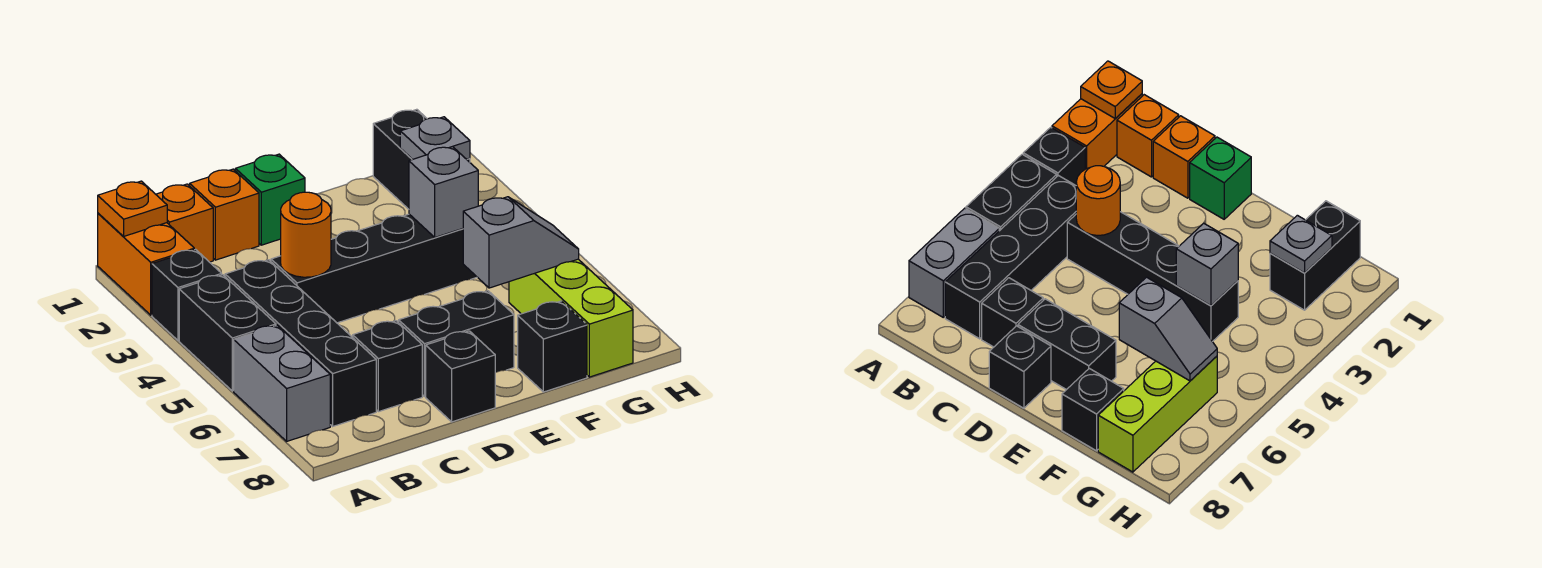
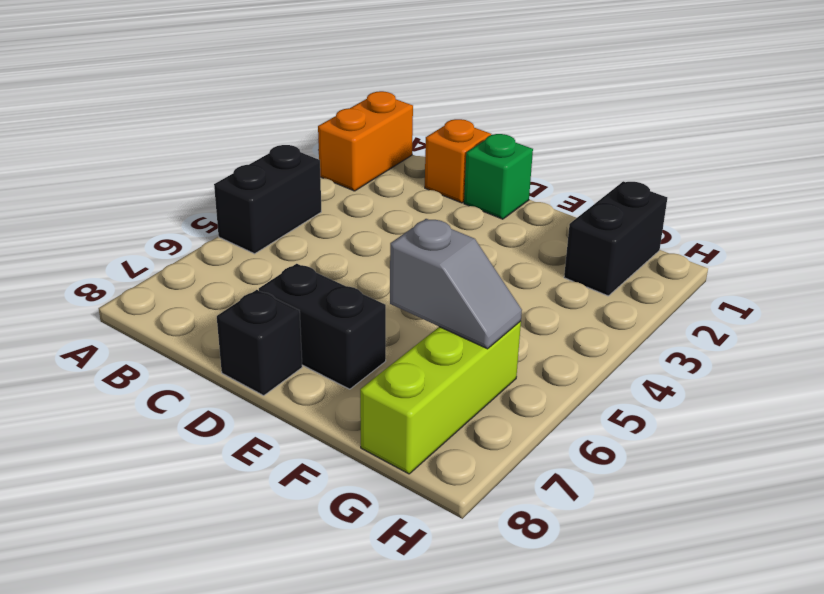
none -> black brick A3 level 1
none -> grey brick A6:A7 level 1
none -> orange brick B1 level 1

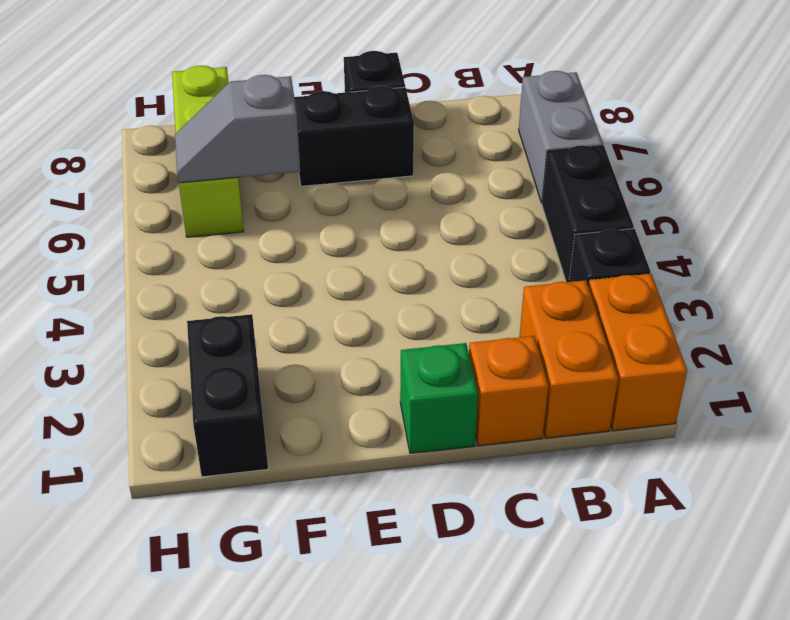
orange brick B1:B2 level 1 -> orange brick B1 level 1
none -> black brick B4:B7 level 1
none -> black brick C4:F4 level 1
none -> black brick C7 level 1

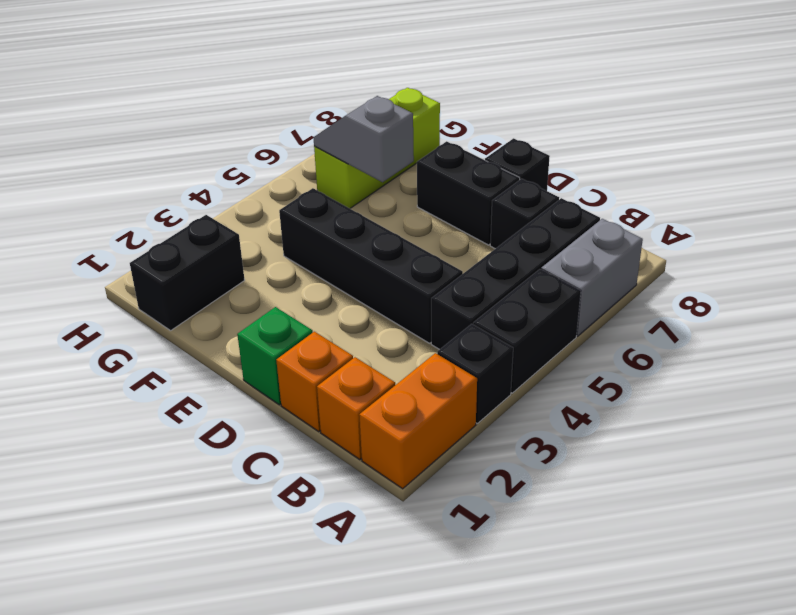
none -> black brick F8 level 1
none -> orange plate A1 level 2
none -> orange round brick C4 level 2

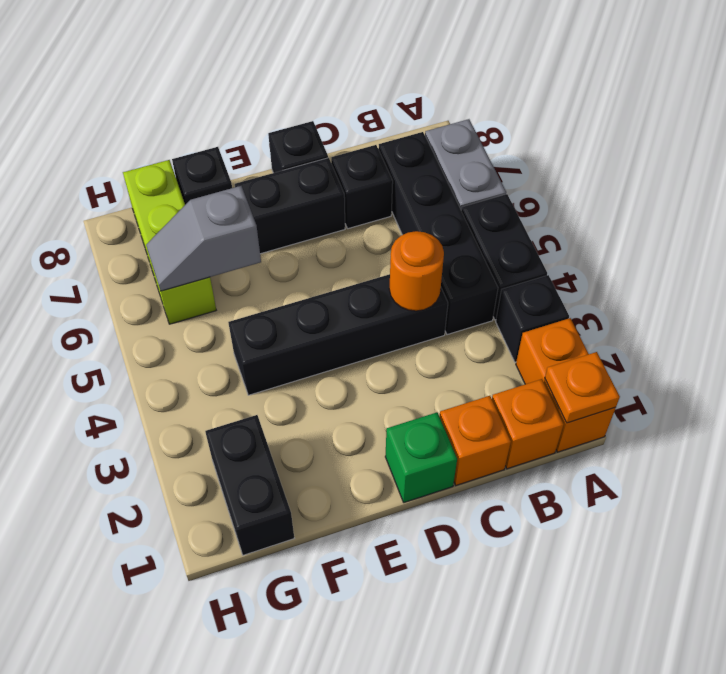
none -> grey brick F4 level 2
none -> grey plate G2 level 2

